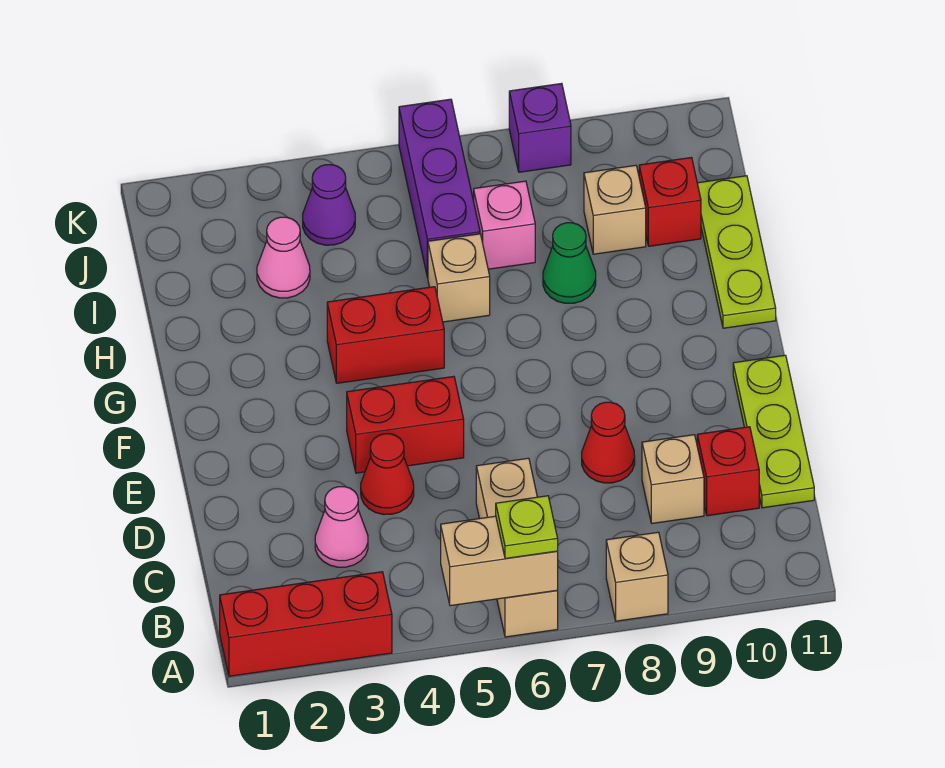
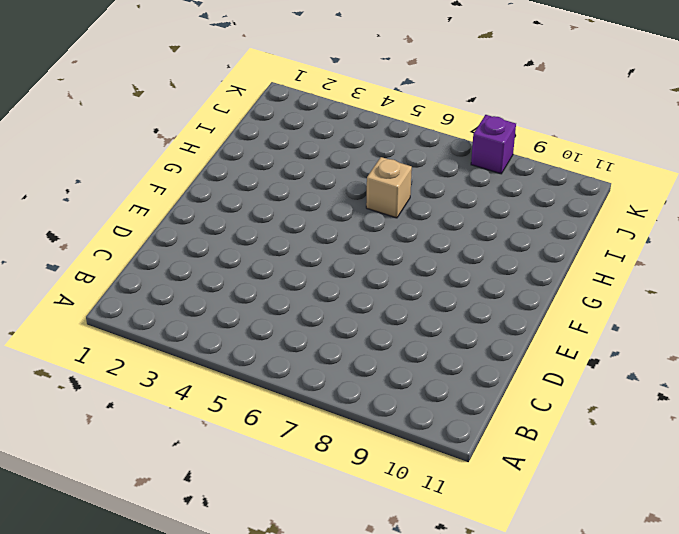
none -> red brick A1:A3 level 1
none -> tan brick A6:C6 level 1
none -> tan brick A8 level 1

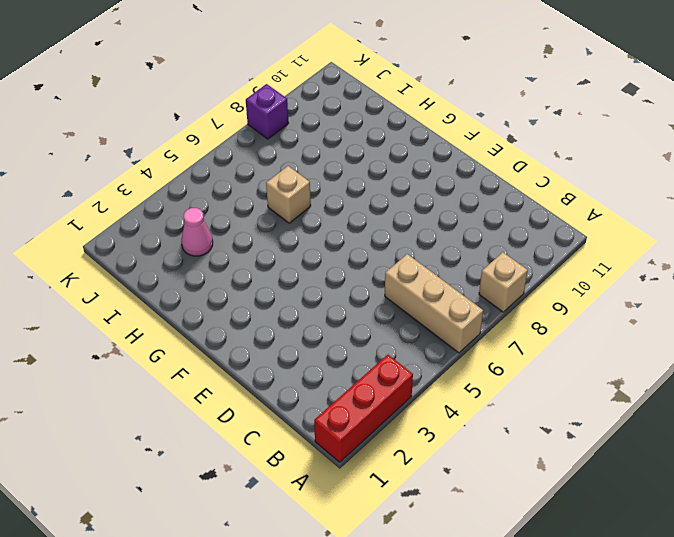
none -> pink cone C3 level 1
none -> tan brick C9 level 1
none -> red brick C10 level 1

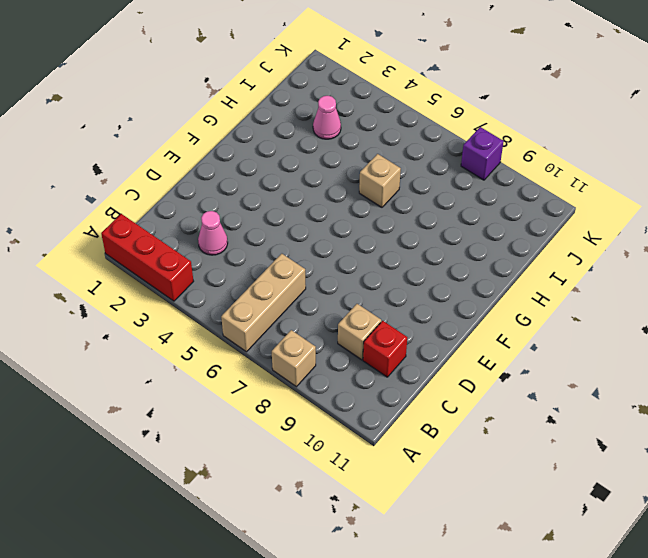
none -> lime plate C11:E11 level 1
none -> red cone D4 level 1
none -> red cone D8 level 1

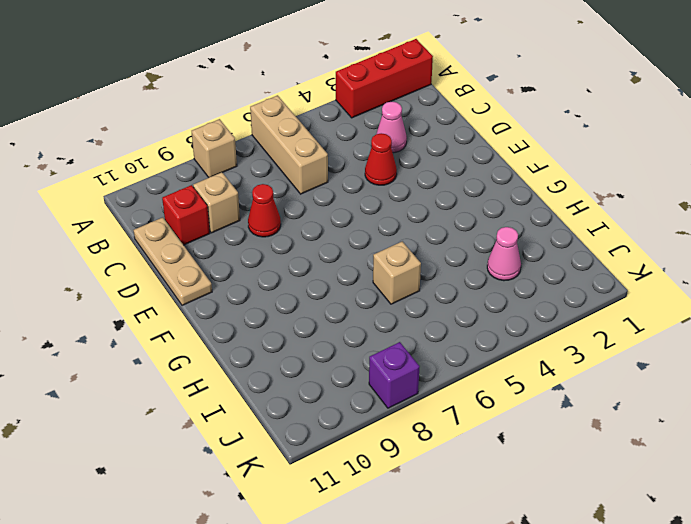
tan plate C11:E11 level 1 -> lime plate C11:E11 level 1
none -> red brick E4:E5 level 1
none -> red brick G4:G5 level 1
none -> lime plate G11:I11 level 1

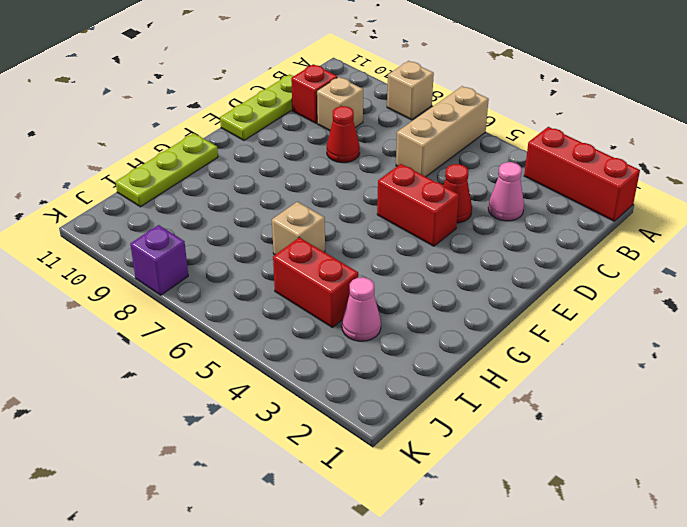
red brick I4:I5 level 1 -> red brick G4:G5 level 1
none -> green cone H8 level 1
none -> purple brick I6:K6 level 1
none -> pink brick I7 level 1

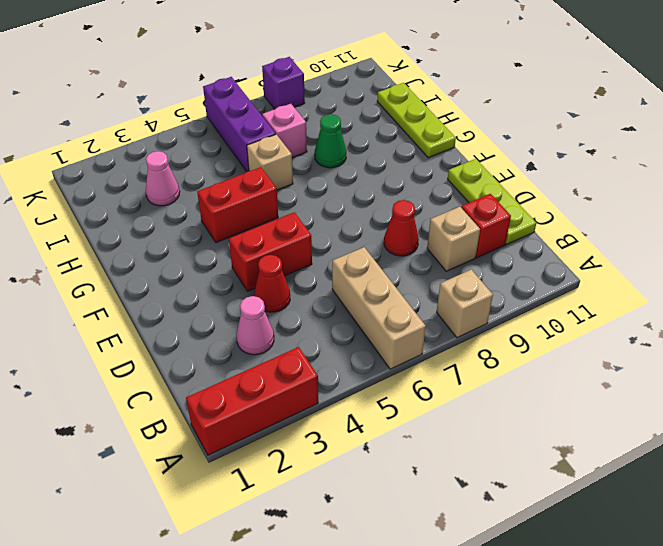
none -> tan brick I9 level 1
none -> red brick I10 level 1
none -> purple cone J4 level 1

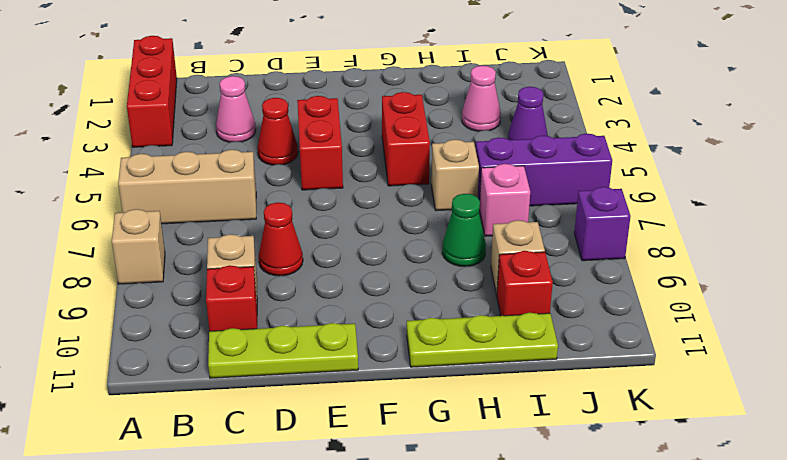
none -> tan brick A5:A6 level 2
none -> lime plate A6 level 3

